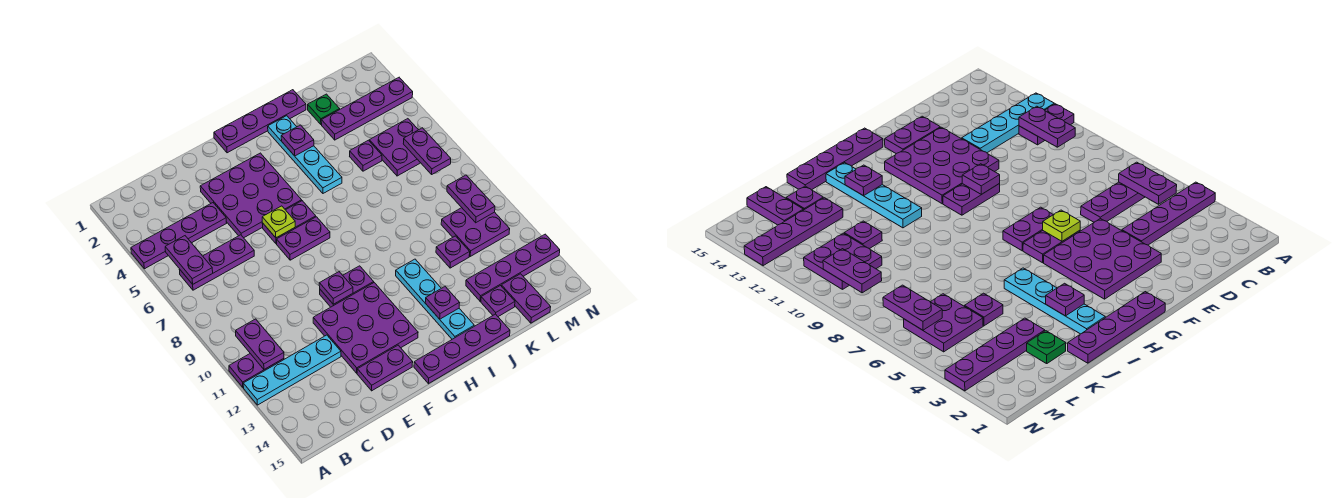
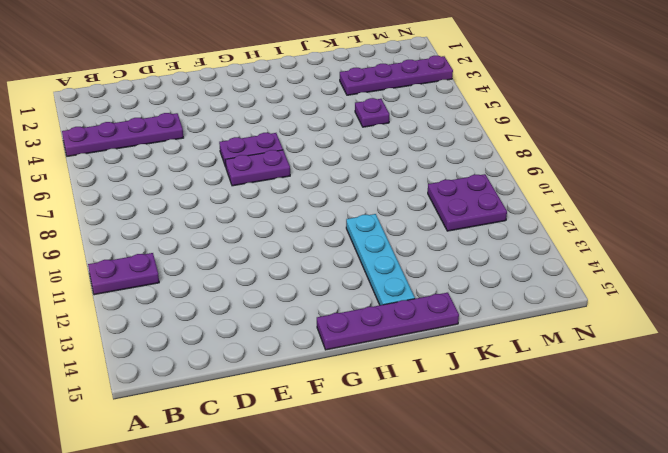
none -> cyan plate A12:D12 level 1
none -> purple plate B6:D6 level 1
none -> purple plate E3:G5 level 1
none -> purple plate E11:G13 level 1

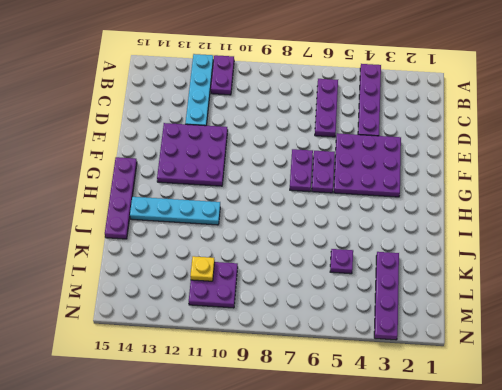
yellow plate L11 level 2 -> none
none -> purple plate E14:F14 level 1
none -> purple plate F10:G10 level 1
none -> purple plate G1:J1 level 1
none -> cyan plate I2:I5 level 1

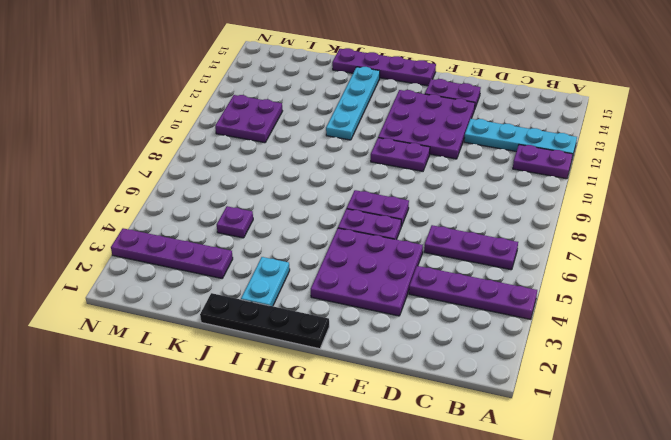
black plate G1:J1 level 1 -> purple plate G1:J1 level 1
cyan plate I2:I3 level 1 -> cyan plate I2:I5 level 1
none -> green plate K2 level 1
none -> purple plate K11 level 1
none -> purple plate K13:N13 level 1
none -> purple plate K14 level 1

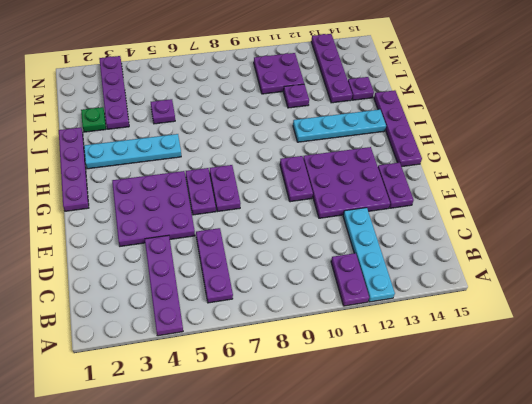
none -> purple plate L5:M6 level 1
none -> purple plate L14:L15 level 1
none -> purple plate B5:B6 level 2
none -> purple plate B10:B11 level 2

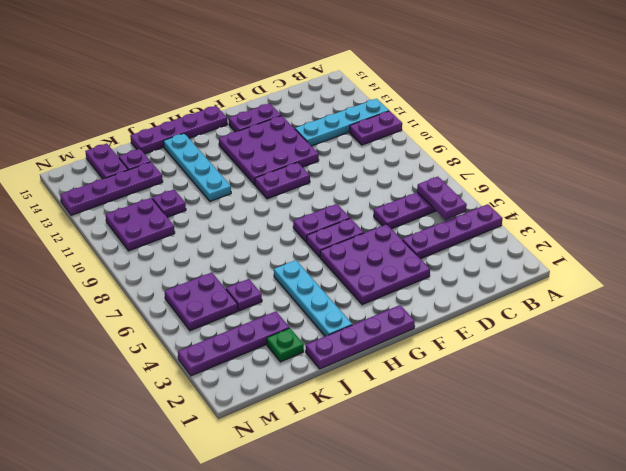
none -> purple plate B10:B11 level 2
none -> lime plate F6 level 2
none -> purple plate F10 level 2
none -> purple plate I3 level 2

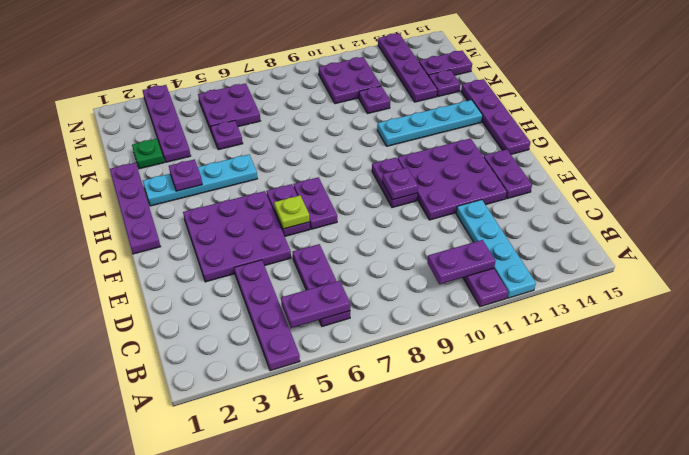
none -> purple plate I13 level 2
none -> purple plate M6:M7 level 2
none -> purple plate M9:M10 level 2

